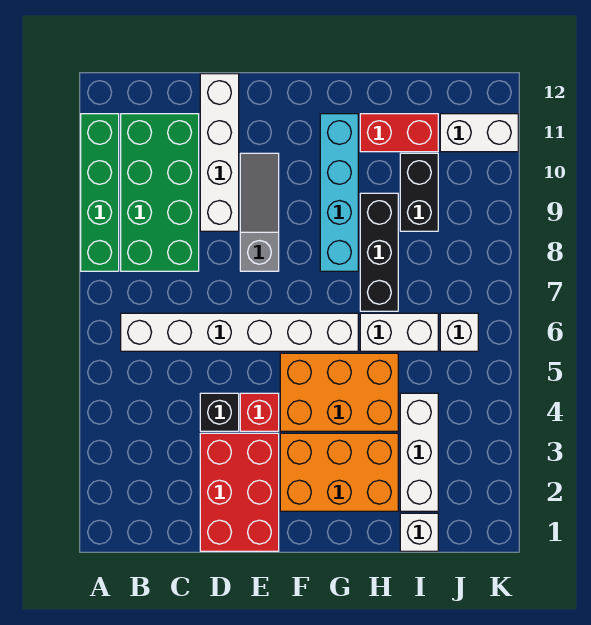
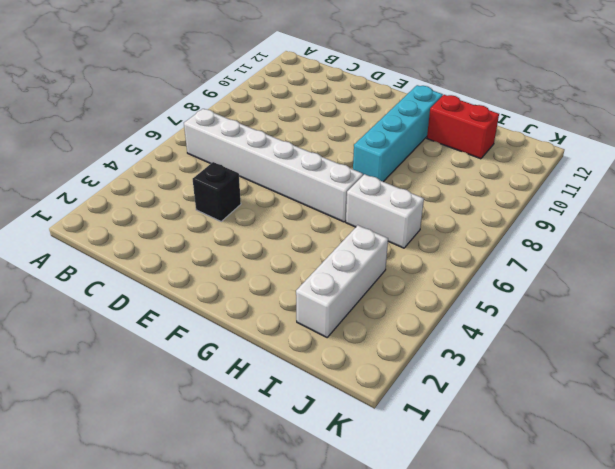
none -> green brick A8:A11 level 1
none -> green brick B8:C11 level 1
none -> red brick D1:E3 level 1

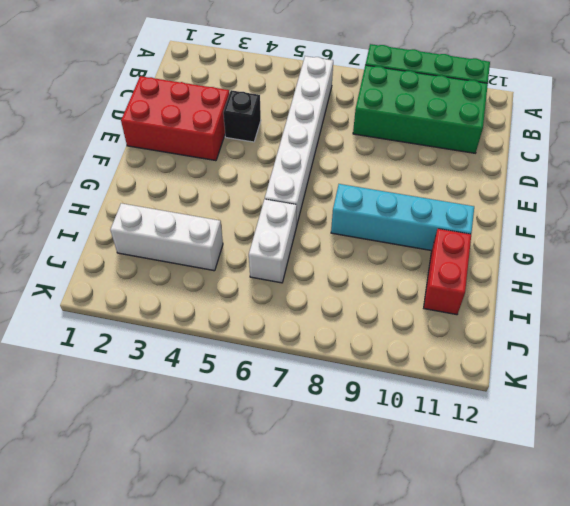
none -> white brick D9:D12 level 1
none -> red brick E4 level 1
none -> grey slope E8:E10 level 1 top 8

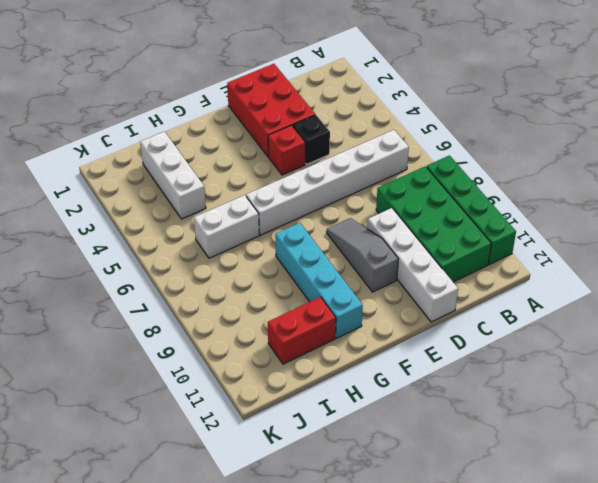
grey slope E8:E10 level 1 top 10 -> grey slope E8:E10 level 1 top 8
none -> orange brick F2:H3 level 1
none -> orange brick F4:H5 level 1
none -> black brick H7:H9 level 1

